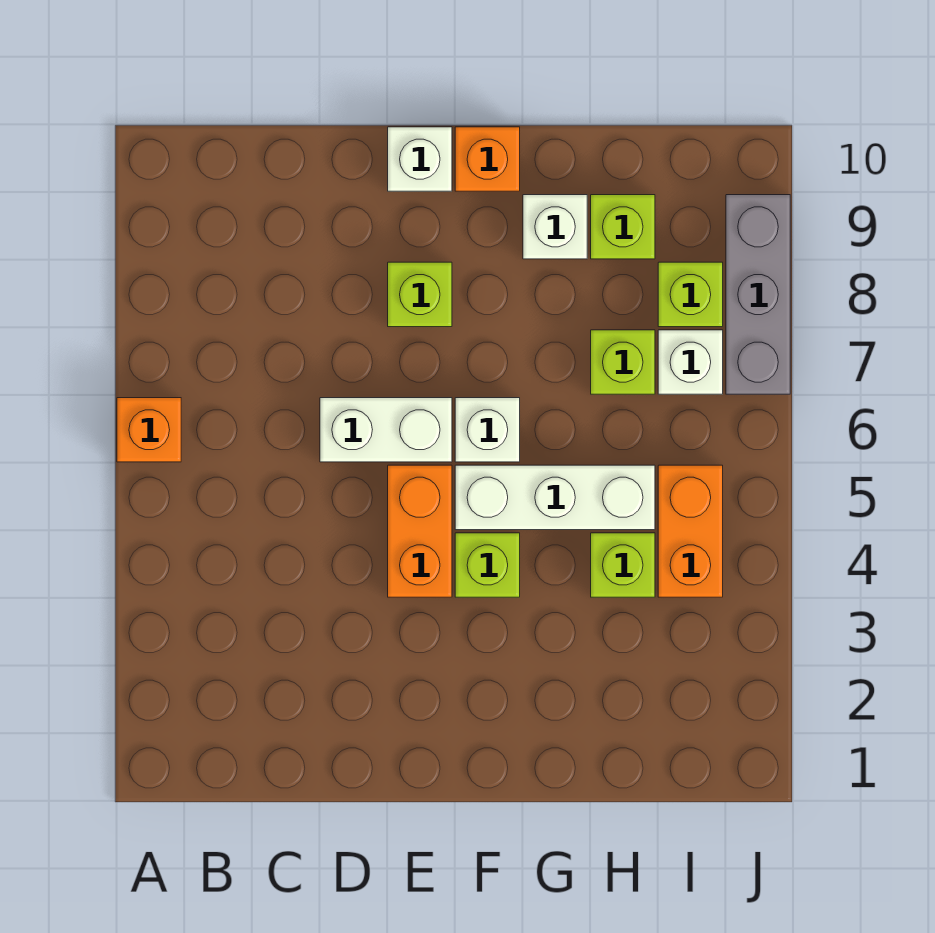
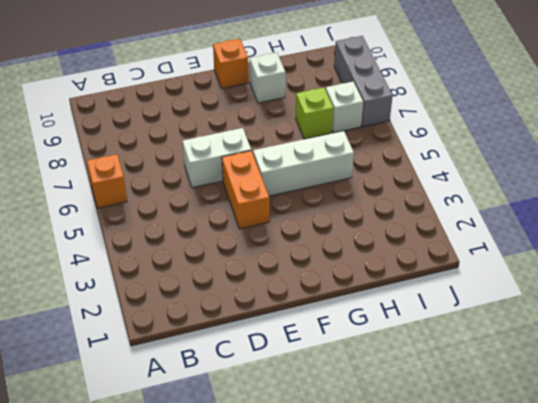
none -> lime brick E8 level 1
none -> white brick E10 level 1
none -> lime brick F4 level 1

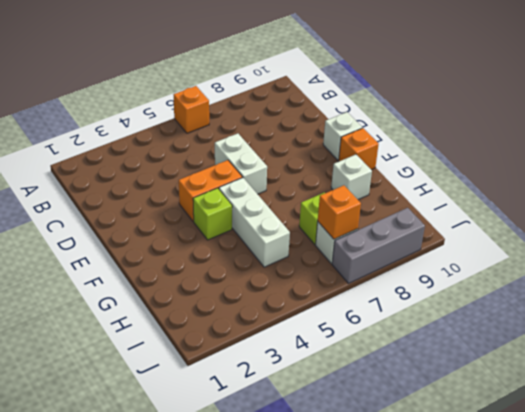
orange brick I7 level 2 -> none
none -> lime brick E8 level 1
none -> white brick F6 level 1
none -> lime brick H4 level 1

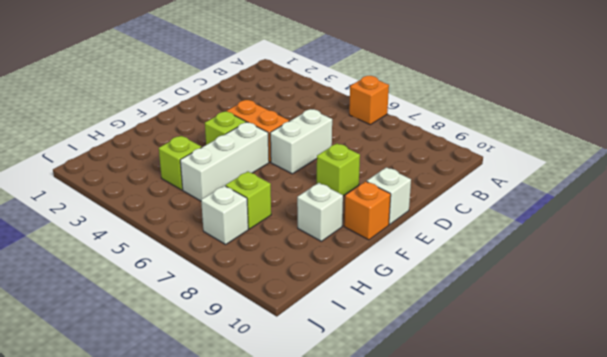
none -> white brick F6 level 1
none -> lime brick H9 level 1
none -> orange brick I4:I5 level 1

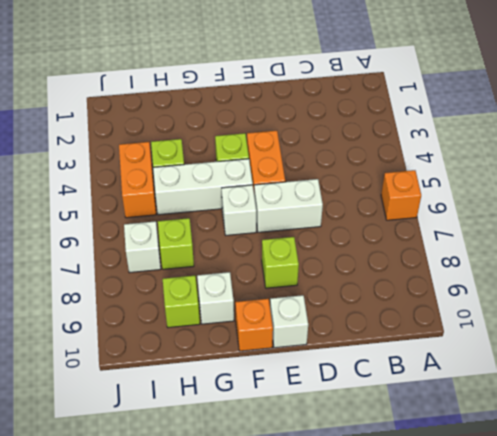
none -> lime brick I8 level 1
none -> grey brick J7:J9 level 1

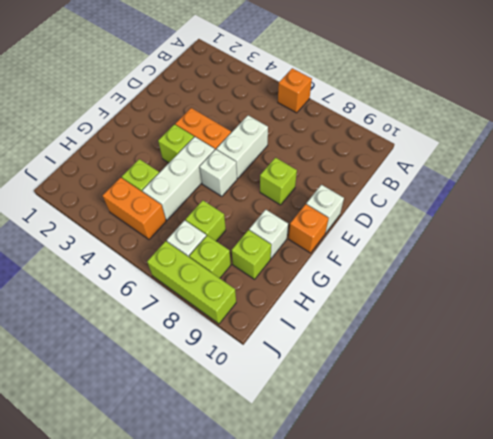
lime brick J7:J9 level 1 -> grey brick J7:J9 level 1

